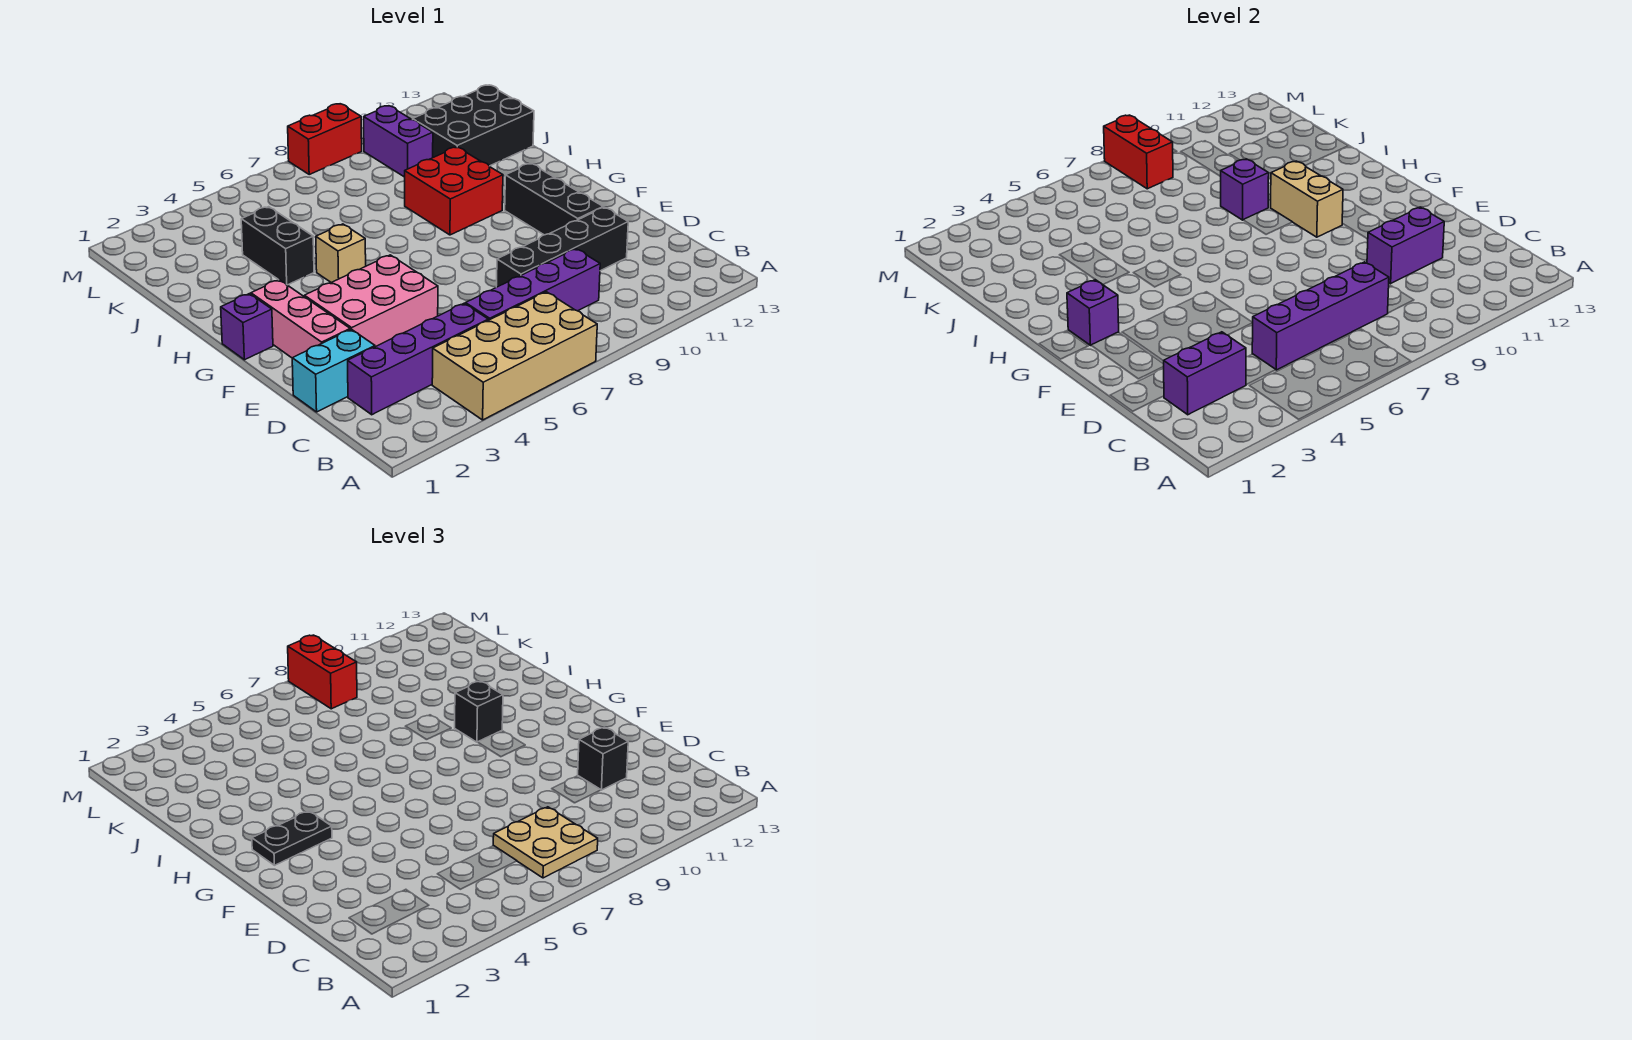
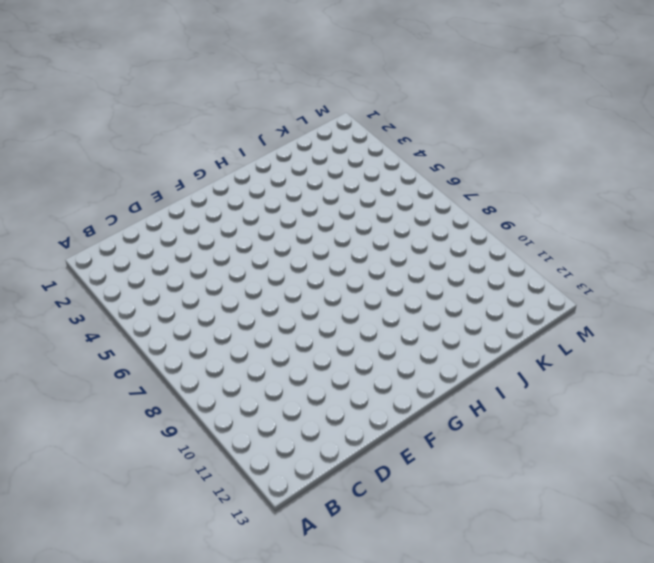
none -> tan brick A4:B7 level 1
none -> purple brick C2:C5 level 1
none -> purple brick C6:C9 level 1

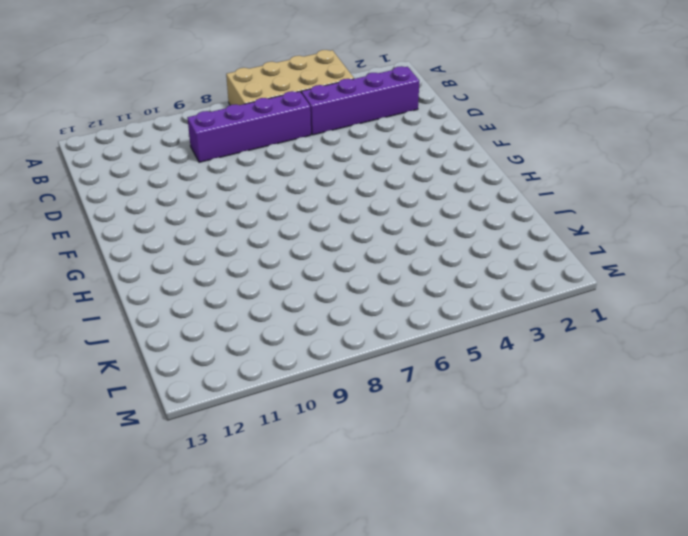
none -> cyan brick D1:D2 level 1
none -> black brick D8:D11 level 1
none -> pink brick E2:G2 level 1

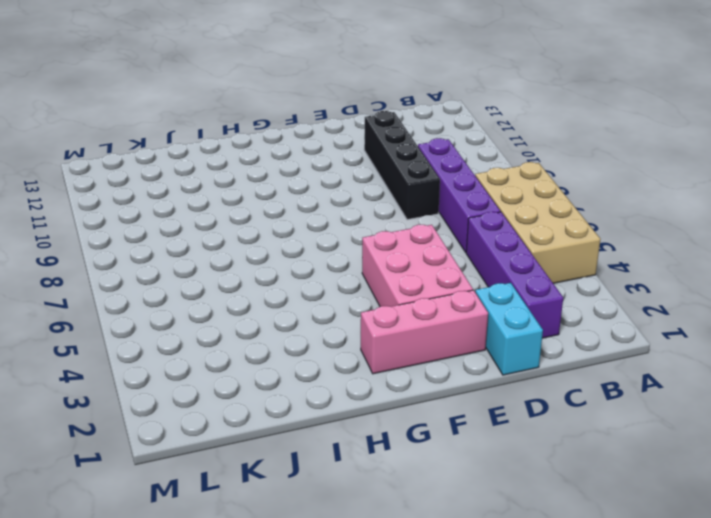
none -> black brick E11:G11 level 1
none -> purple brick G1 level 1
none -> tan brick H5 level 1

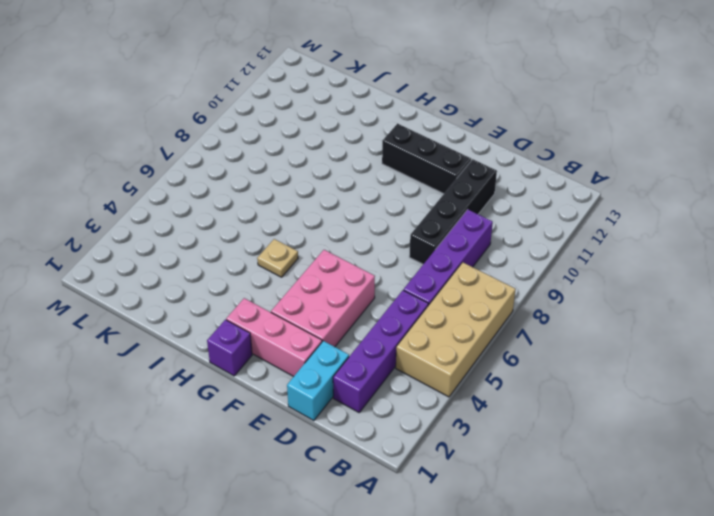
tan plate H5 level 1 -> tan brick H5 level 1
none -> red brick H9:I10 level 1
none -> black brick I4:J4 level 1
none -> black brick J11:K13 level 1

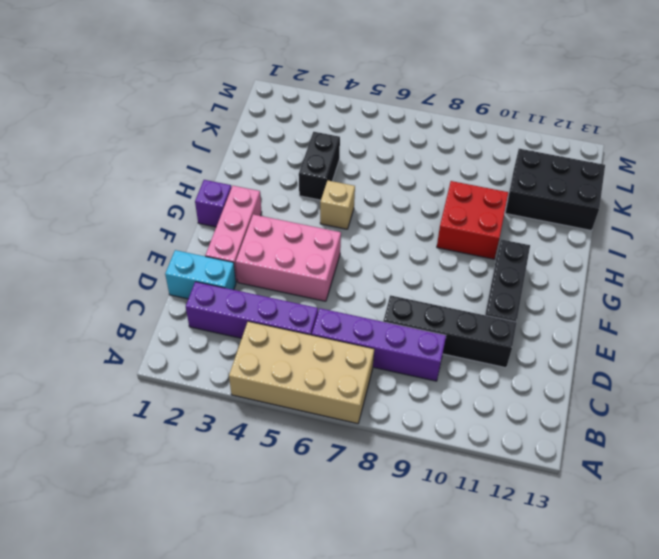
none -> purple brick K10:L10 level 1
none -> red brick M8:M9 level 1
none -> purple brick C2:C3 level 2

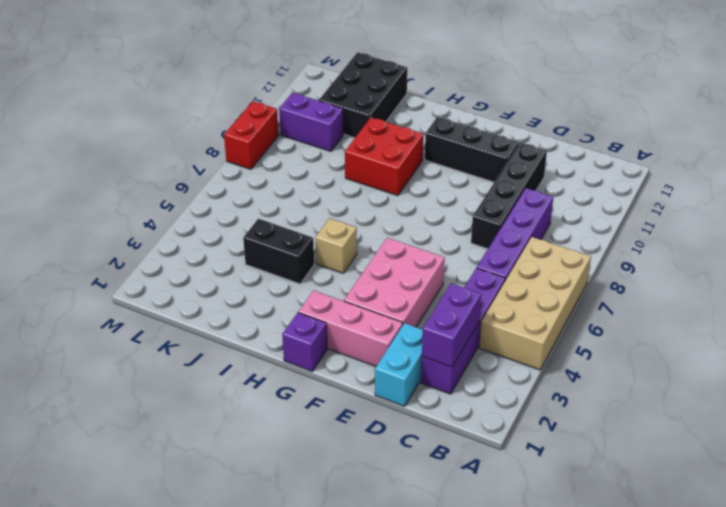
none -> purple brick C5:C8 level 2
none -> purple brick D10:D11 level 2
none -> purple brick G2 level 2

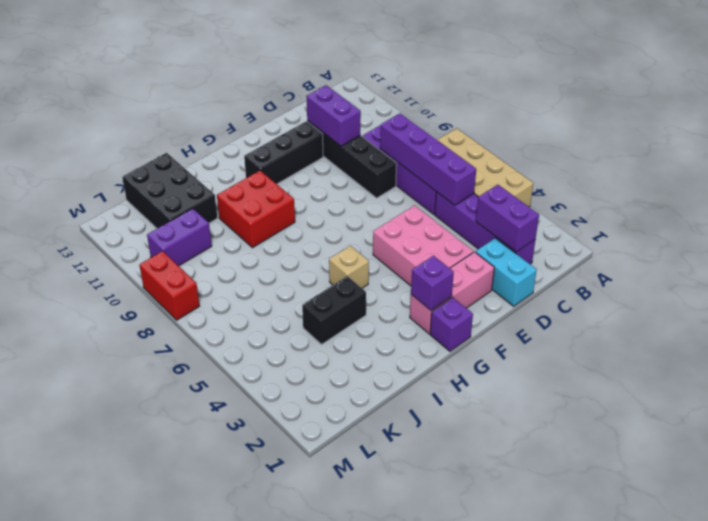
none -> tan brick G10:H10 level 2
none -> purple brick I9 level 2
none -> red brick L8:M8 level 2

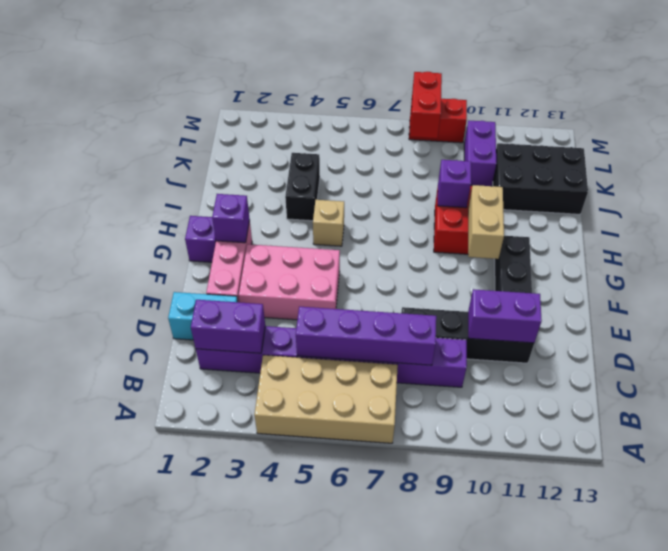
none -> tan plate B7:C8 level 3
none -> black brick D11 level 3
none -> black plate G2:G3 level 3

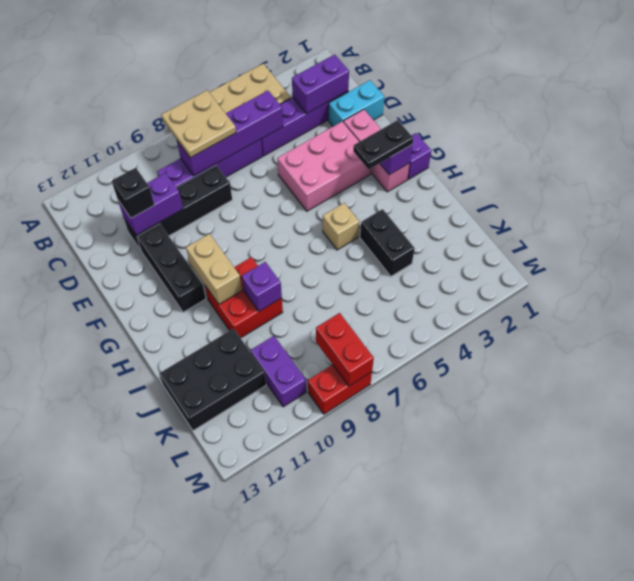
none -> black brick H10 level 3
none -> red brick L8:M8 level 3

